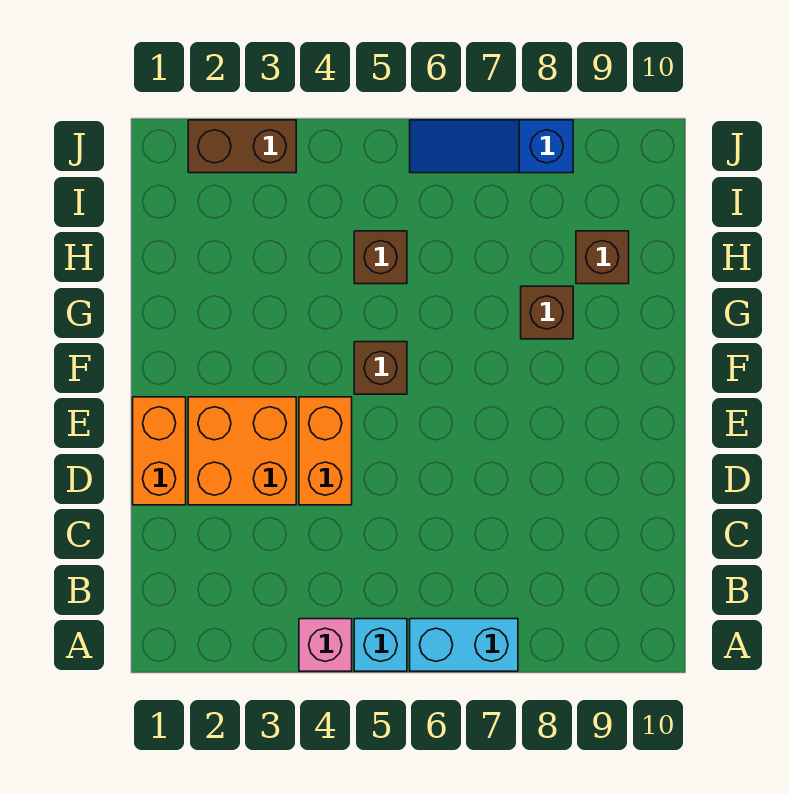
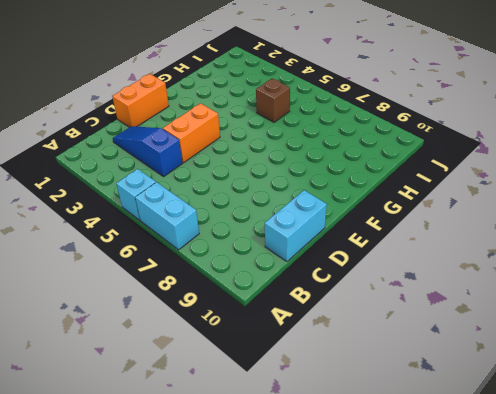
blue slope C2:C4 level 1 top 4 -> blue slope J6:J8 level 1 top 8
cyan brick C10:D10 level 1 -> none
none -> pink brick A4 level 1
none -> orange brick D2:E3 level 1
none -> brown brick F5 level 1

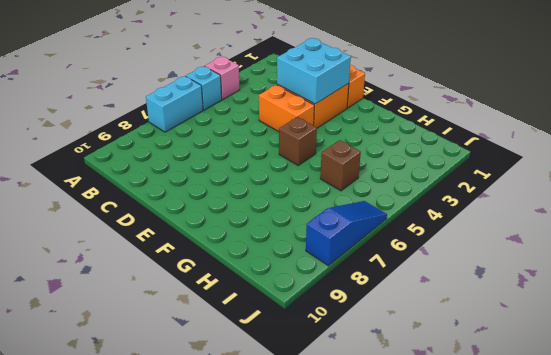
cyan brick D2:E3 level 2 -> none
none -> brown brick G8 level 1
none -> brown brick H9 level 1
none -> brown brick J2:J3 level 1

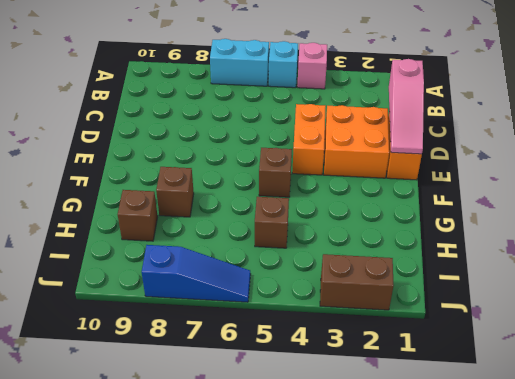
pink slope C1:E1 level 2 top C -> none

